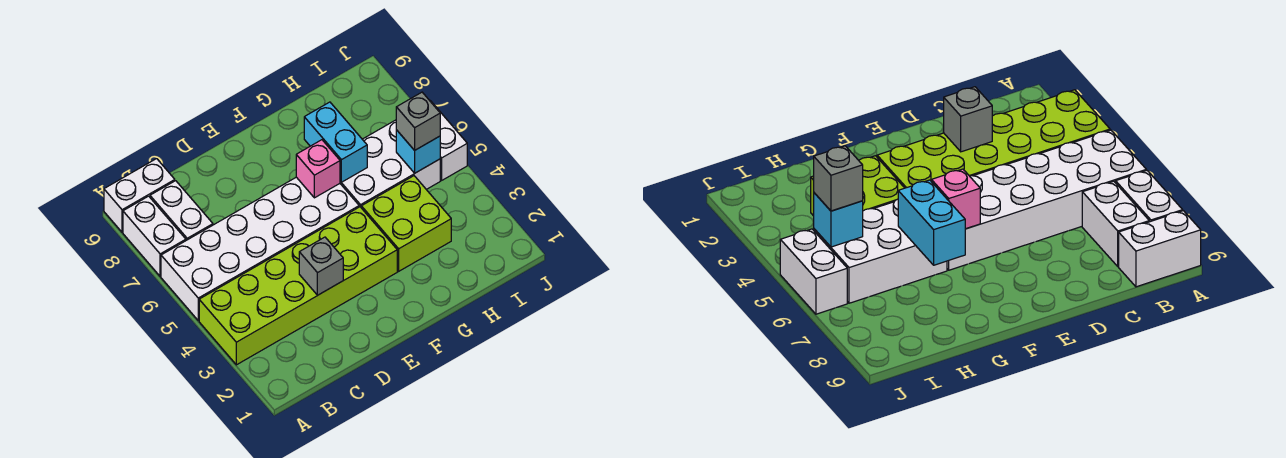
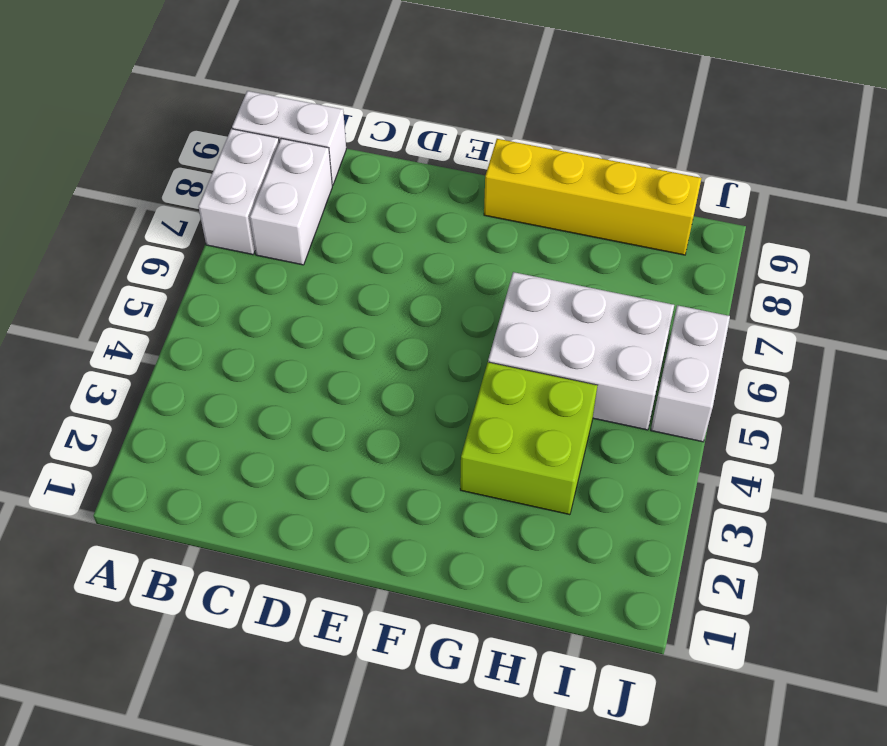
yellow brick F9:I9 level 1 -> none
none -> lime brick A3:F4 level 1
none -> white brick A5:F6 level 1
none -> grey brick D3 level 2

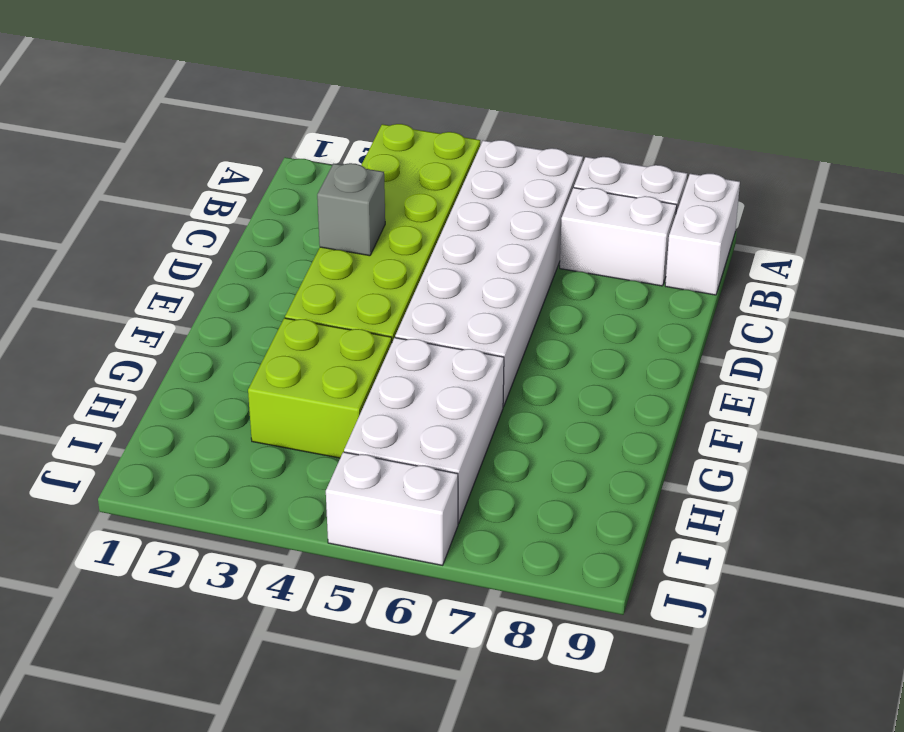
none -> pink brick F6 level 2
none -> cyan brick G6:G7 level 2
none -> cyan brick I5 level 2

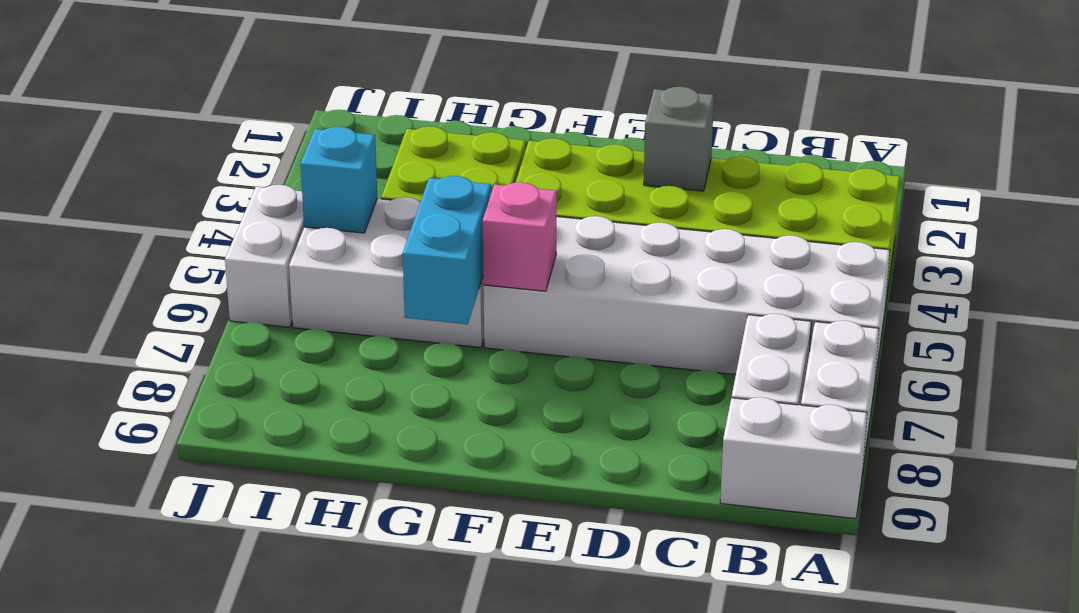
none -> grey brick I5 level 3

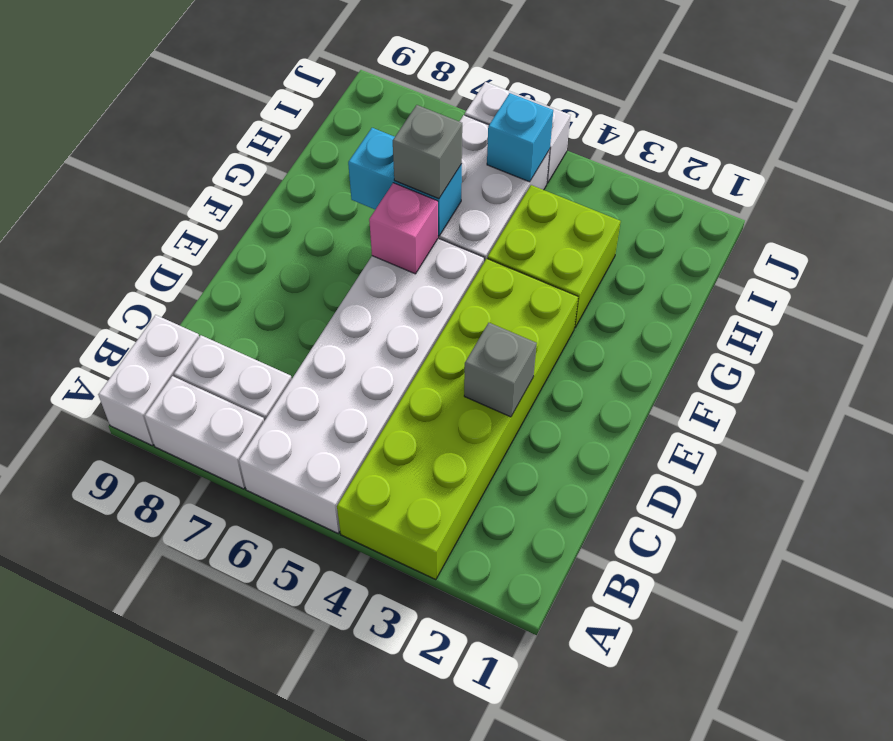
grey brick G6 level 3 -> grey brick I5 level 3

